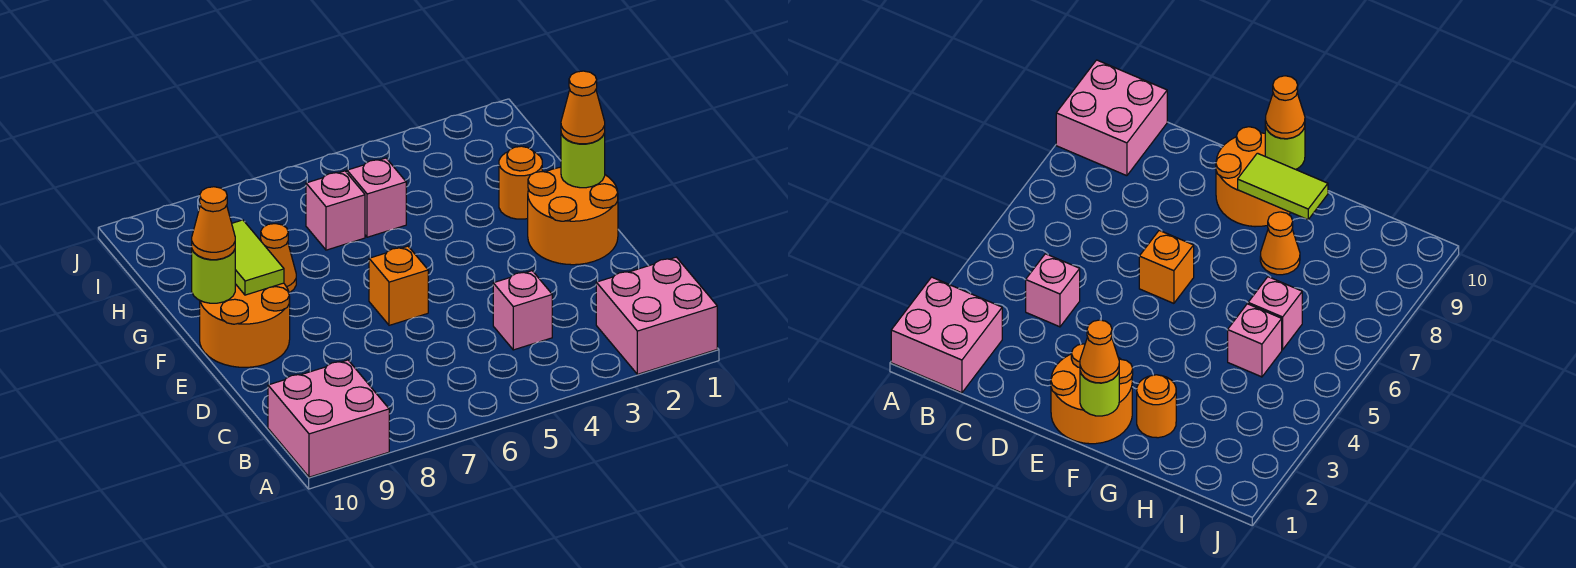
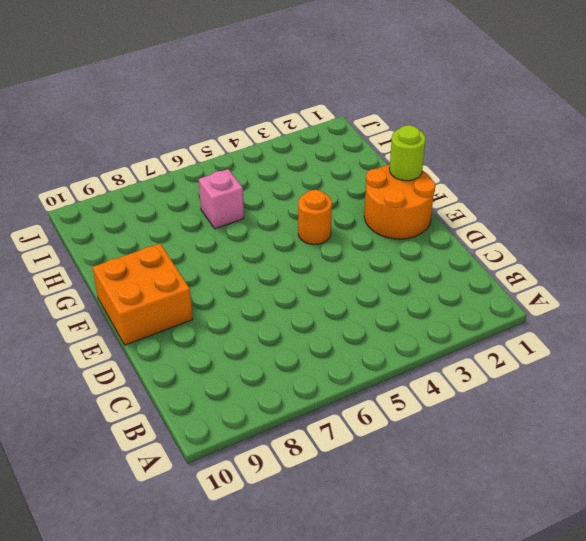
orange brick E9:F10 level 1 -> orange round brick E9:F10 level 1
orange round brick F4 level 1 -> orange round brick G2 level 1
none -> pink brick A1:B2 level 1
none -> pink brick A9:B10 level 1
none -> pink brick C4 level 1

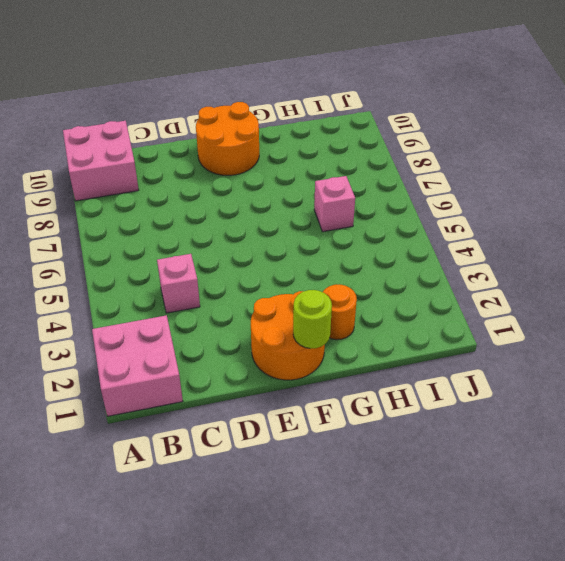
none -> orange brick E6 level 1
none -> orange cone G8 level 1
none -> pink brick H5 level 1

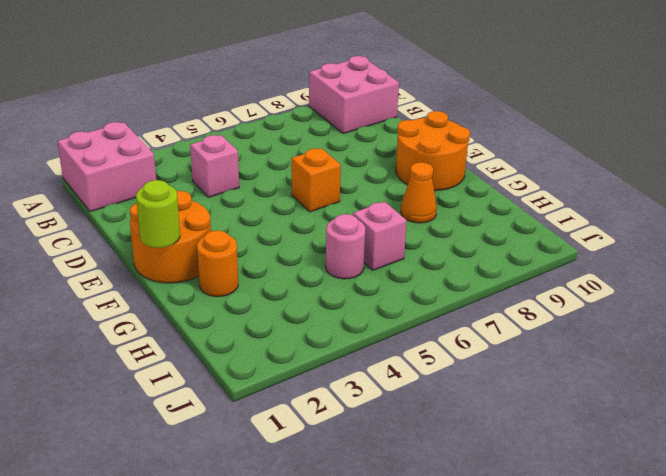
pink round brick H5 level 1 -> pink brick H5 level 1
none -> lime tile F9:G9 level 2
none -> lime round brick F10 level 2
none -> orange cone F1 level 3

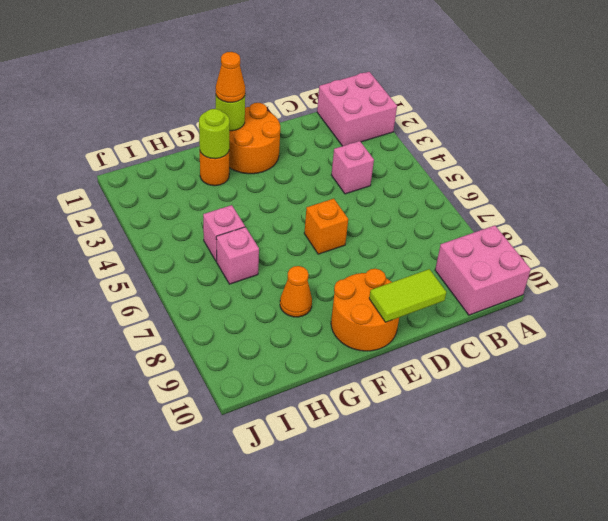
lime tile D10:E10 level 2 -> lime tile F9:G9 level 2
lime round brick G2 level 2 -> lime round brick F10 level 2
none -> orange cone F10 level 3

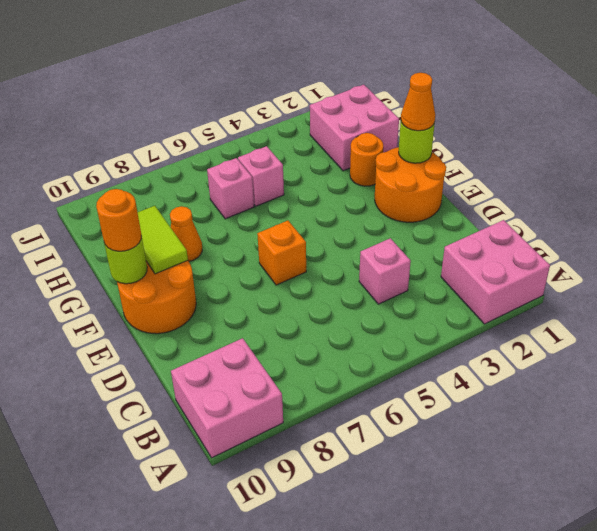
orange round brick F10 level 3 -> orange cone F10 level 3
pink brick H1:I2 level 1 -> none

